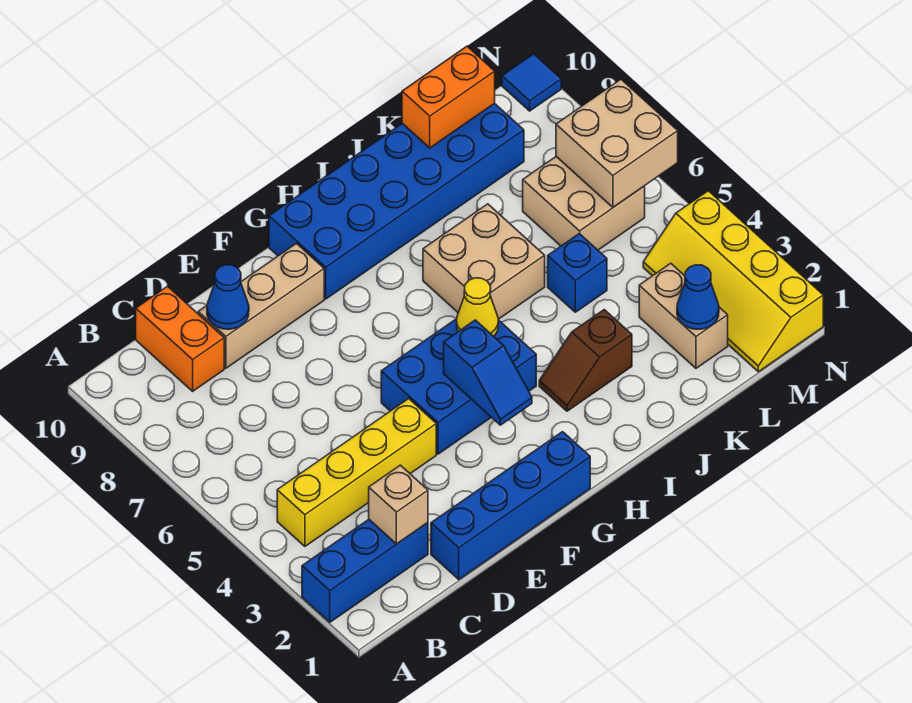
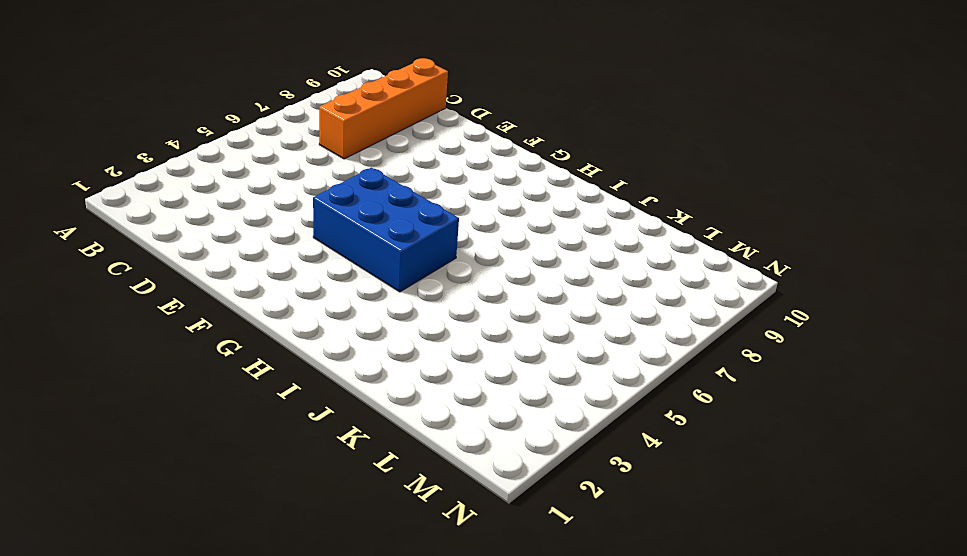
orange brick C7:C10 level 1 -> orange brick C9:C10 level 1
none -> blue brick A2:C2 level 1
none -> yellow brick B4:E4 level 1
none -> blue brick D1:G1 level 1

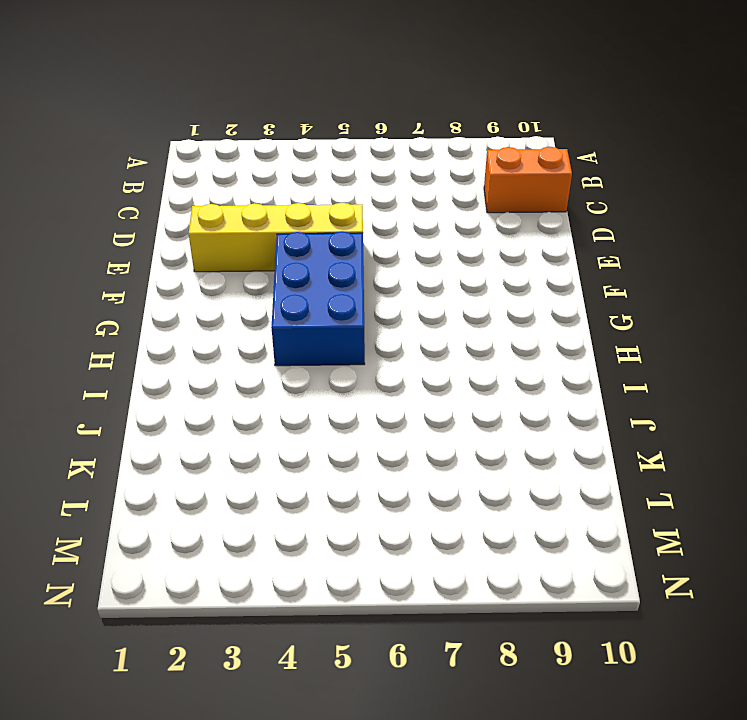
yellow brick E2:E5 level 1 -> yellow brick B4:E4 level 1
none -> blue brick A2:C2 level 1
none -> blue brick D1:G1 level 1
none -> tan brick D9:F9 level 1

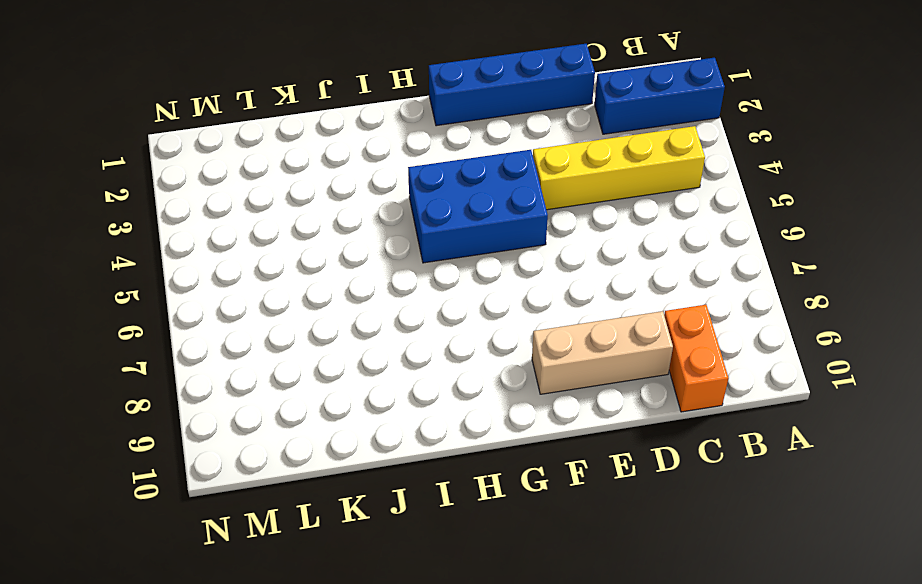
none -> blue brick G9:L10 level 1
none -> brown slope I3:J3 level 1 top J
none -> tan brick I6:J7 level 1

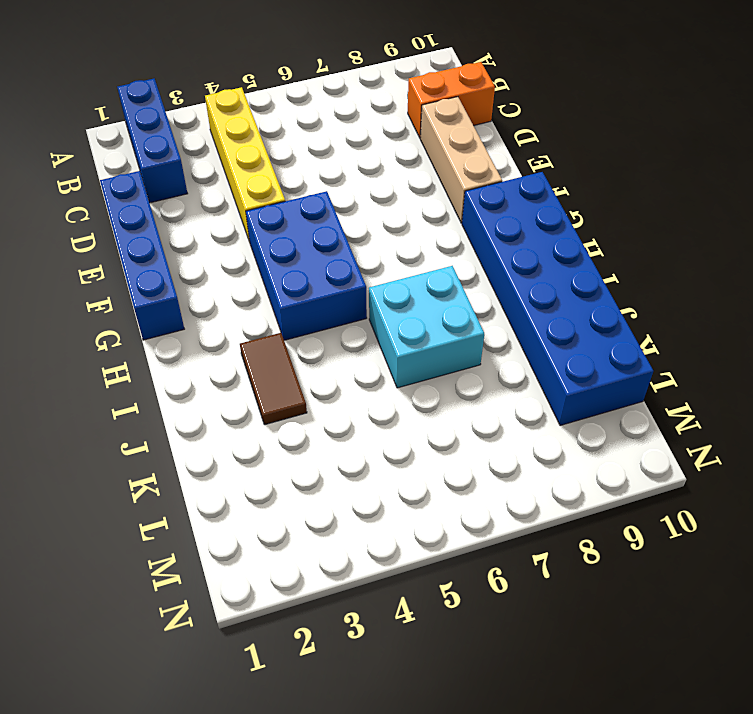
brown tile I3:J3 level 1 -> brown slope I3:J3 level 1 top J
cyan brick I6:J7 level 1 -> tan brick I6:J7 level 1
none -> blue brick K5 level 1
none -> tan brick L2:L3 level 1
none -> tan brick L6:M7 level 1

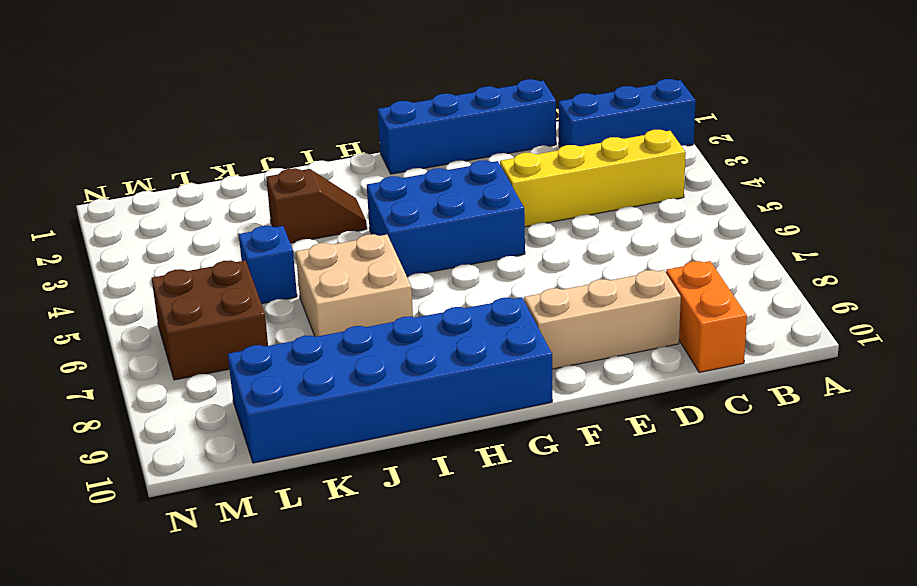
brown brick L6:M7 level 1 -> tan brick L6:M7 level 1
none -> tan brick L2:L3 level 1
none -> yellow slope M1:N4 level 1 top N
none -> blue tile N10 level 1

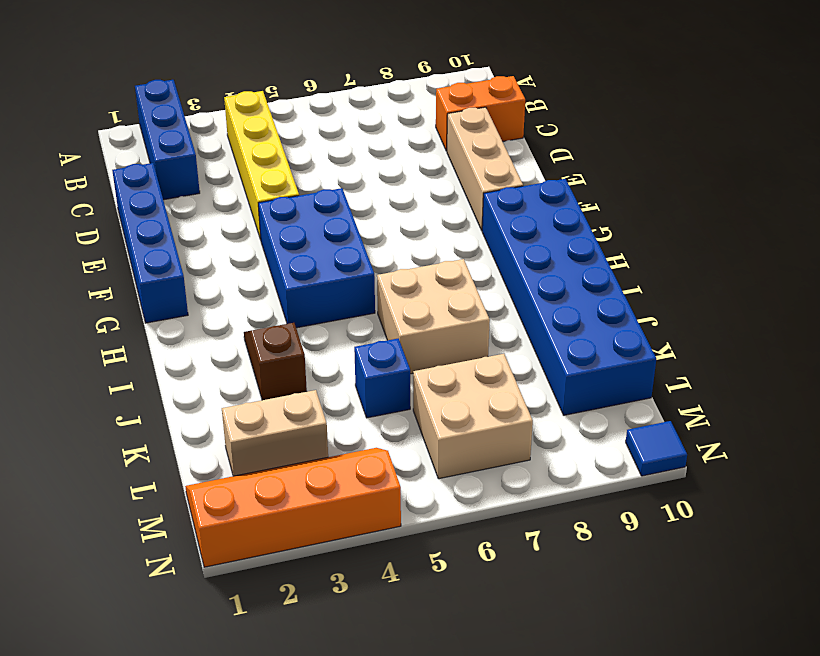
orange slope M1:N4 level 1 top N -> yellow slope M1:N4 level 1 top N
none -> tan brick C2 level 2
none -> blue cone D9 level 2
none -> blue slope G3:G4 level 2 top 4

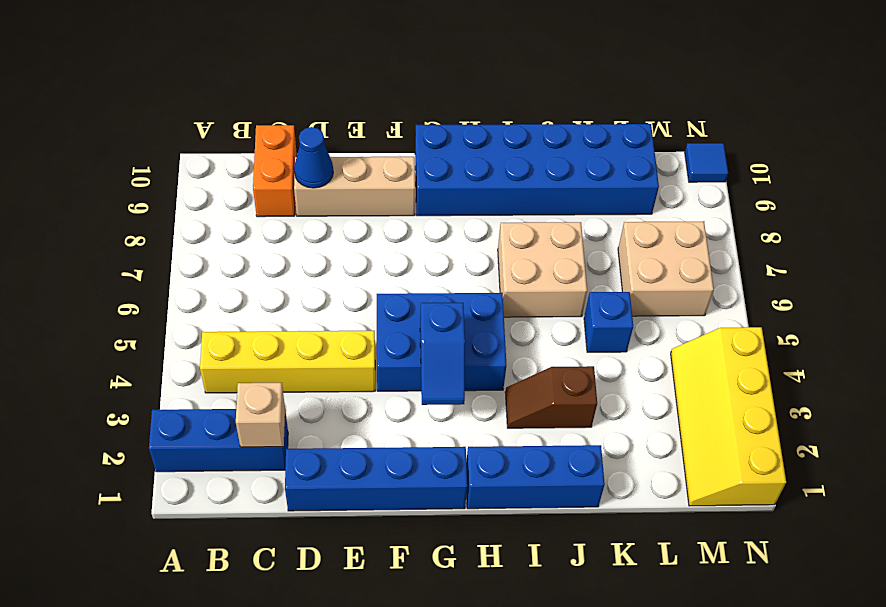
blue brick H1:J1 level 1 -> none
none -> tan brick L2:L3 level 1
none -> yellow cone H5 level 2
none -> orange brick K10:L10 level 2

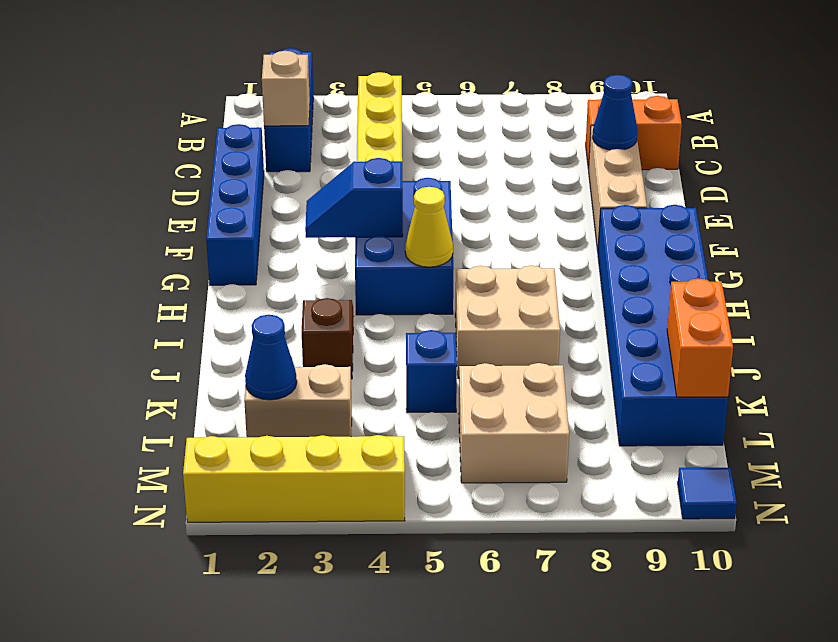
none -> tan brick M6:N7 level 2

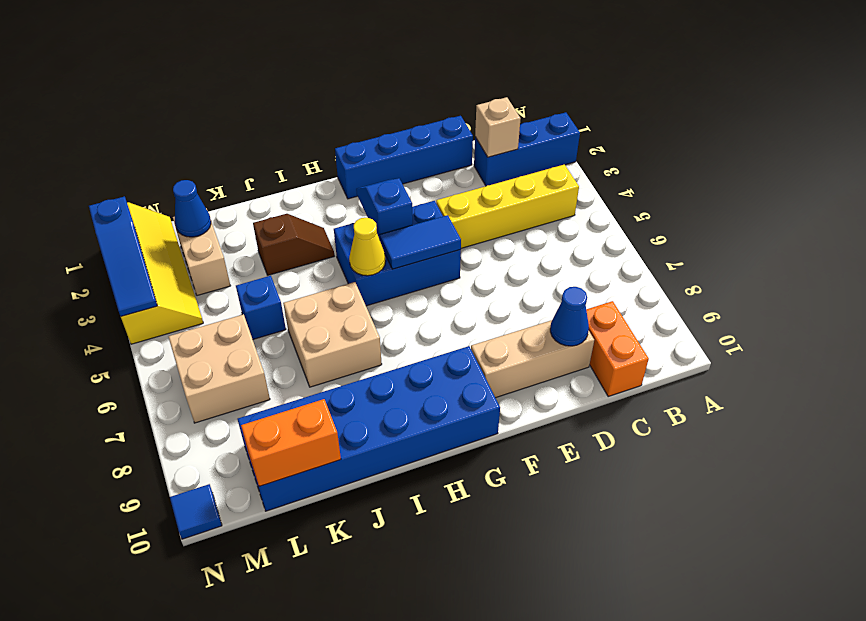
blue tile F5:G5 level 2 -> none
blue slope N2:N4 level 2 top 2 -> none
none -> tan brick M6:N7 level 2

